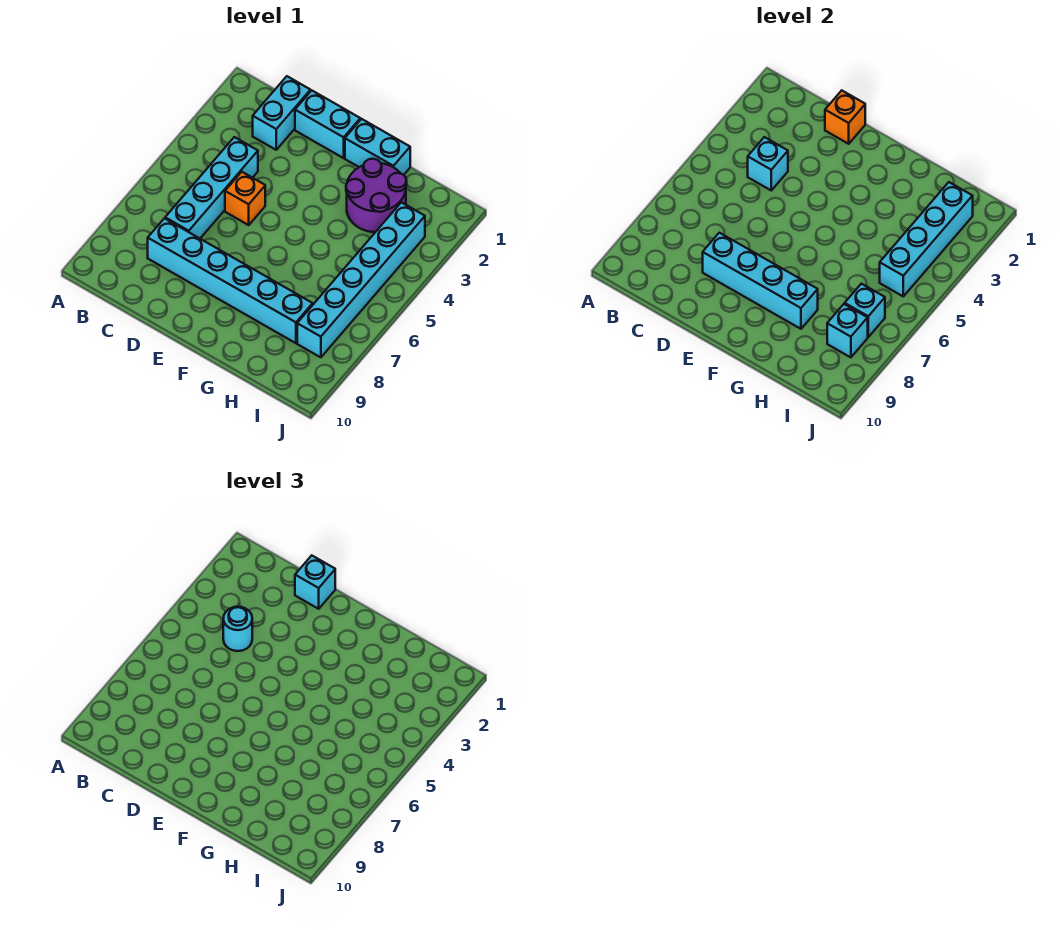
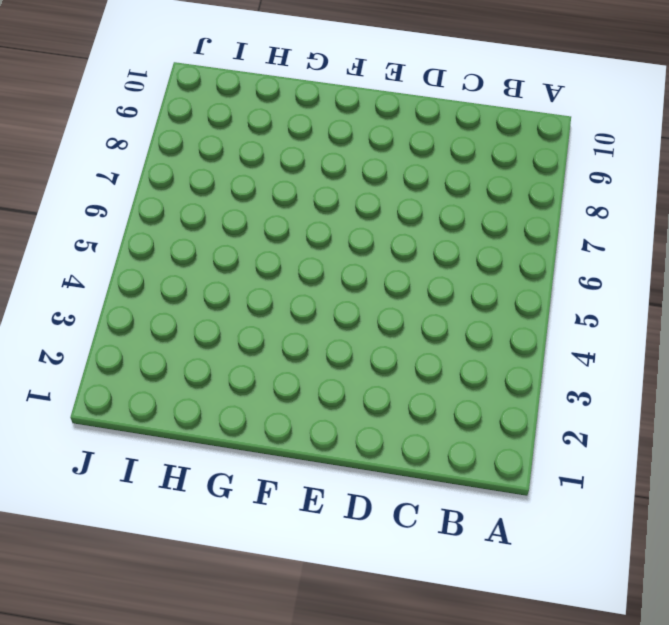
none -> cyan brick C1:C2 level 1
none -> cyan brick C4:C7 level 1
none -> cyan brick C8:H8 level 1

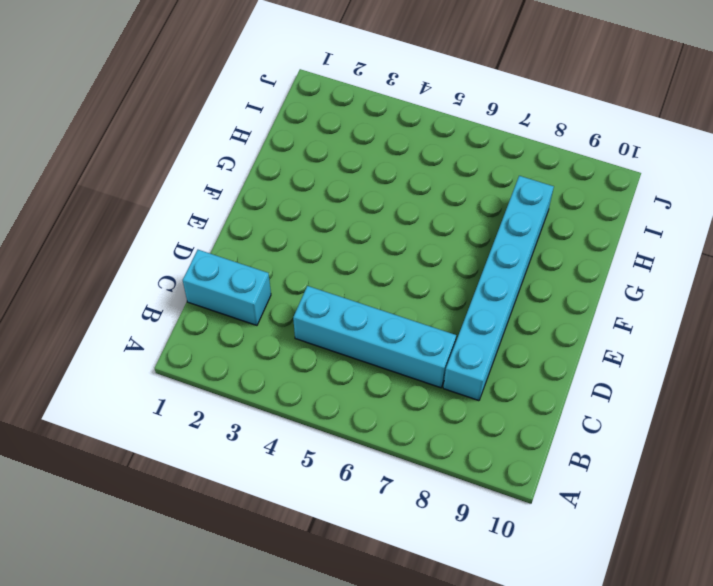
none -> cyan brick D1:E1 level 1
none -> orange brick D5 level 1
none -> cyan brick F1:G1 level 1

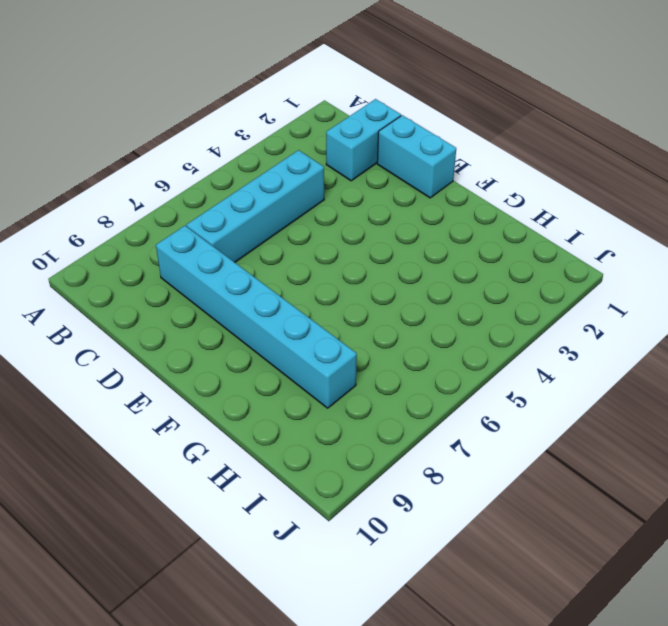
none -> orange brick D5 level 1
none -> cyan brick F1:G1 level 1
none -> purple round brick G2:H3 level 1

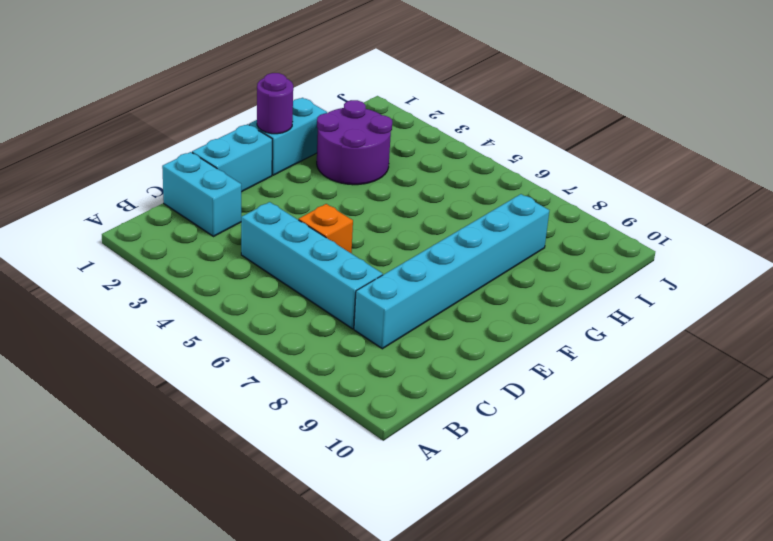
purple round brick F1 level 2 -> none
none -> cyan brick I3:I8 level 1
none -> cyan brick C4 level 2
none -> orange brick D1 level 2

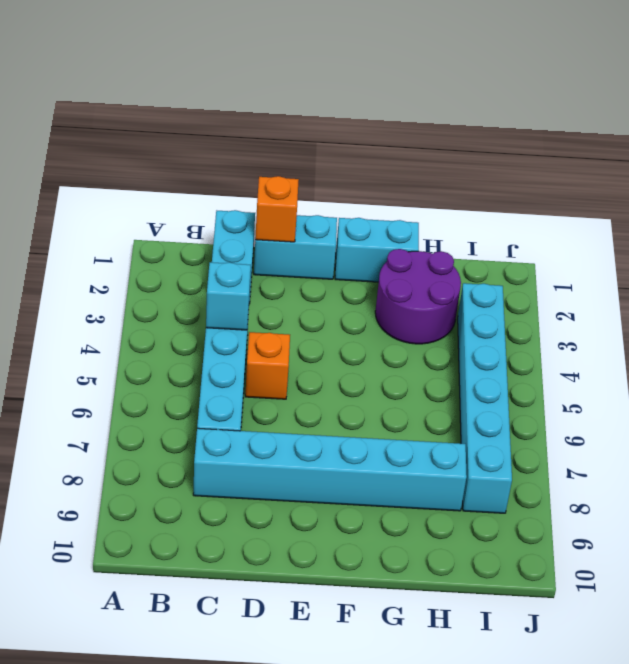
none -> cyan brick D8:G8 level 2
none -> cyan brick I2:I5 level 2
none -> cyan brick I7 level 2

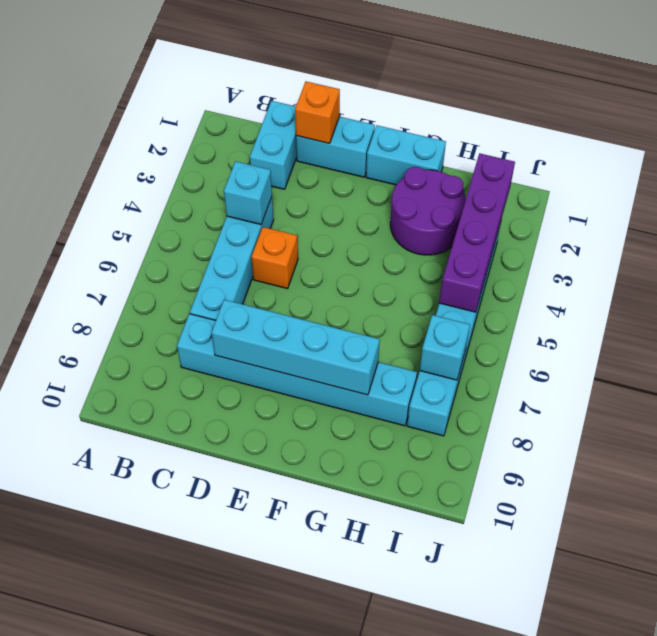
purple brick I2:I5 level 2 -> cyan brick I2:I5 level 2
none -> cyan brick I8 level 2
none -> cyan round brick C4 level 3
none -> cyan brick D1 level 3

